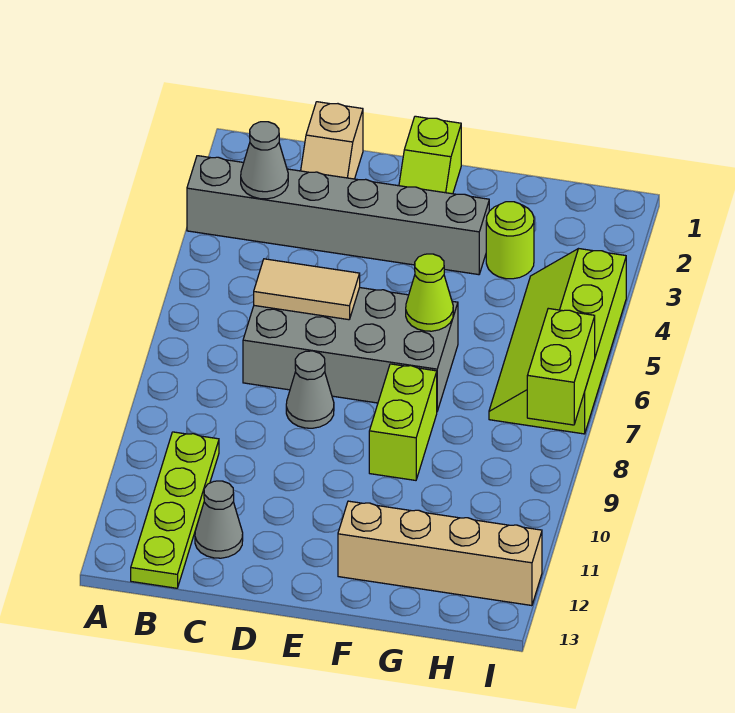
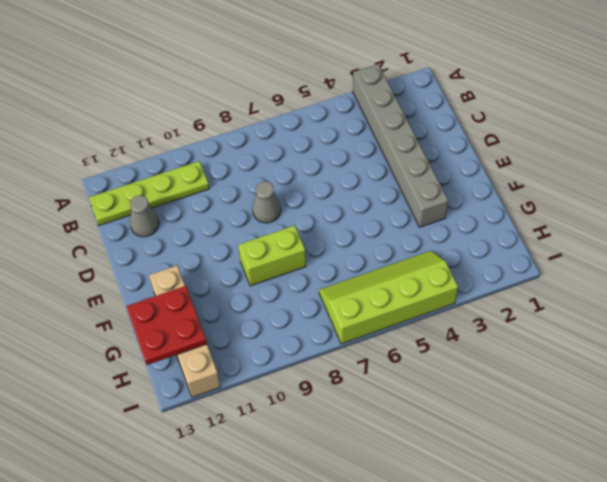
red plate G12:H13 level 2 -> none
none -> tan slope C1:C2 level 1 top 1
none -> grey brick C6:F7 level 1
none -> lime slope E1:E2 level 1 top 1

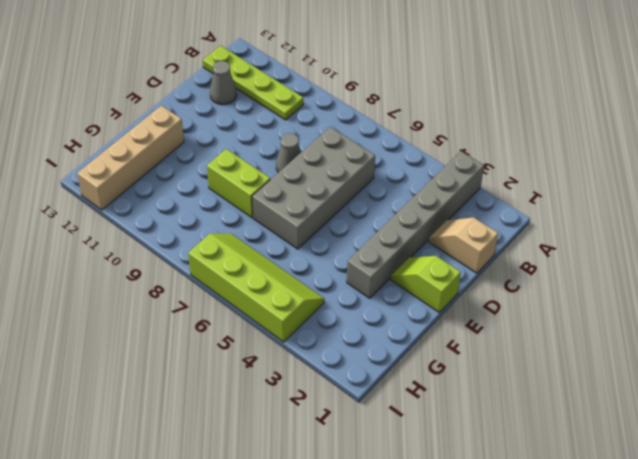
none -> lime round brick G3 level 1
none -> grey cone B3 level 2
none -> tan tile C6:D6 level 2

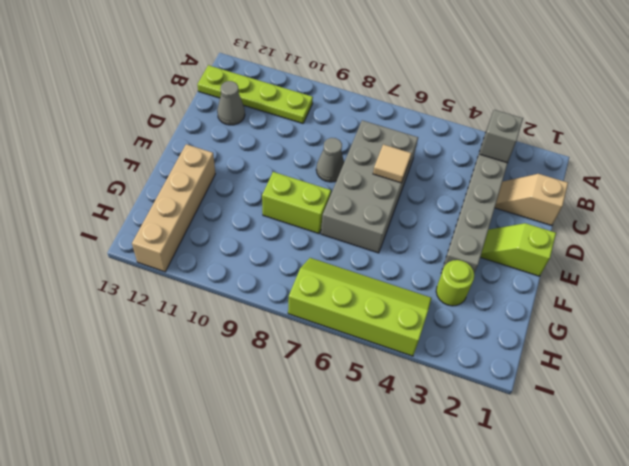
grey brick B3 level 2 -> grey cone B3 level 2
tan tile D6 level 2 -> tan tile C6:D6 level 2
none -> lime cone F6 level 2
none -> lime brick I7:I8 level 2

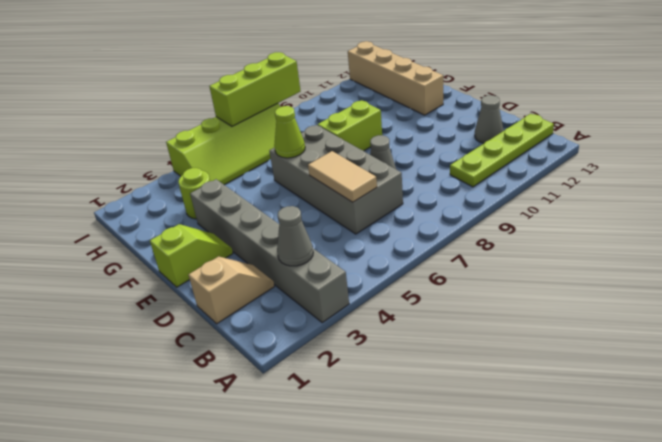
lime brick I6:I8 level 2 -> lime brick I7:I8 level 2

